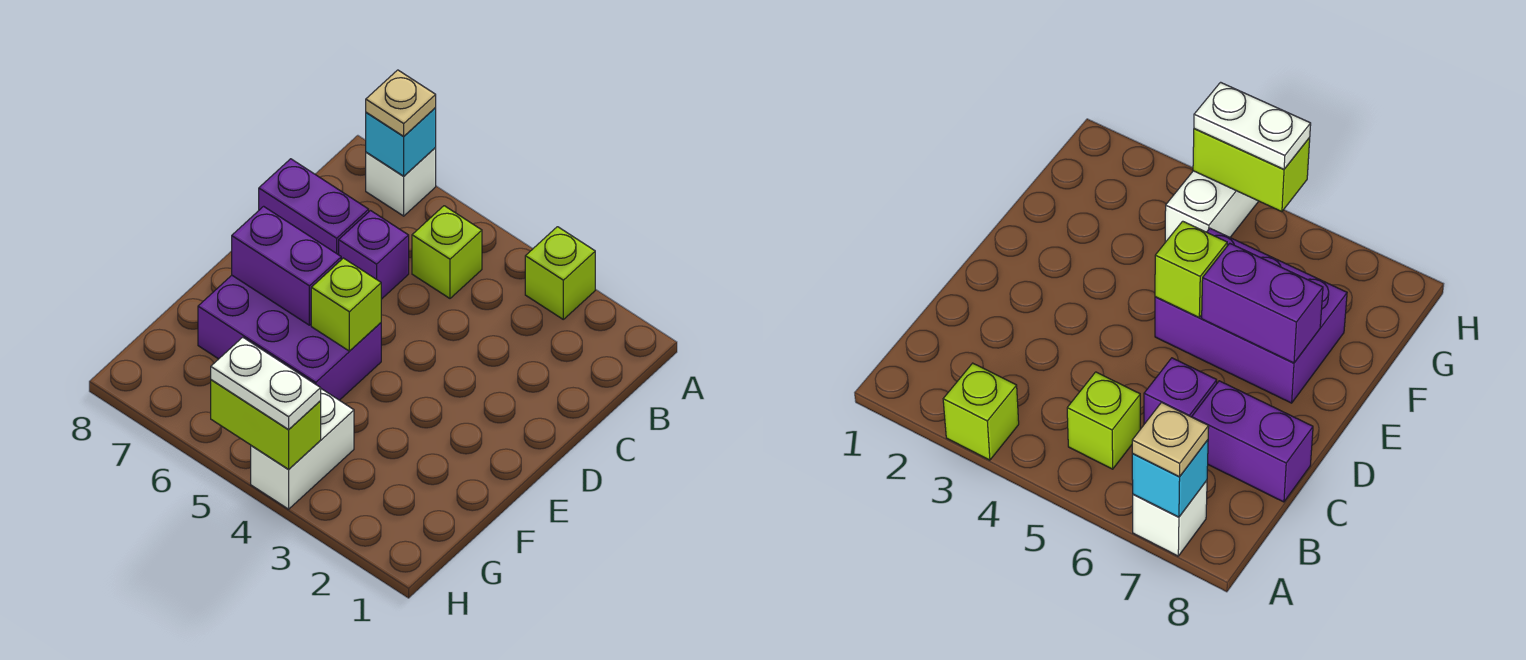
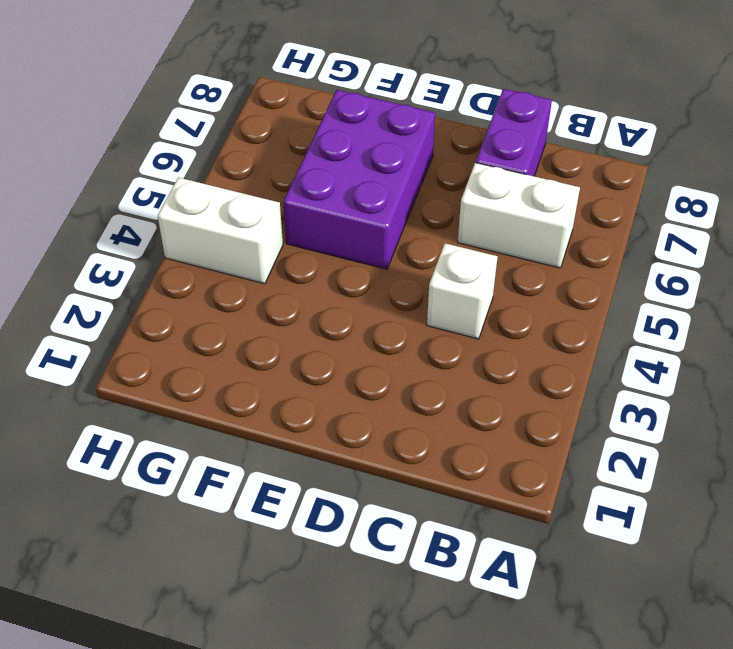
white brick B6:C6 level 1 -> purple brick C6 level 1
white brick C4 level 1 -> white brick A7 level 1
none -> lime brick A3 level 1
none -> lime brick B5 level 1
none -> cyan brick A7 level 2

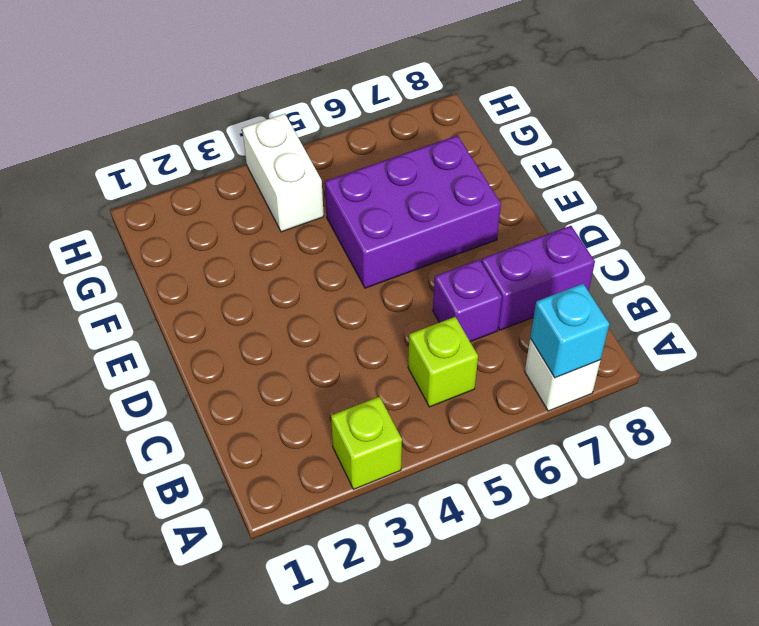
none -> lime brick E5 level 2
none -> purple brick E6:E7 level 2
none -> lime brick H4:H5 level 2

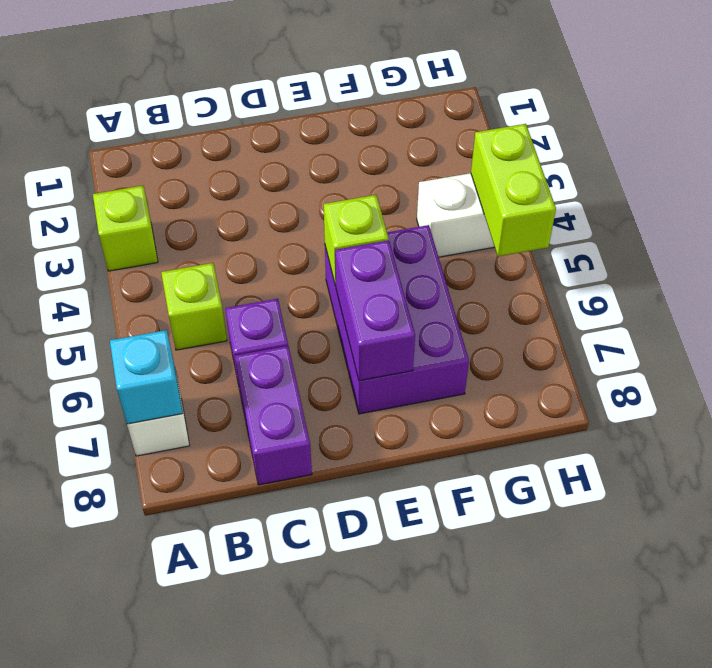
none -> tan plate A7 level 3
none -> white plate H4:H5 level 3

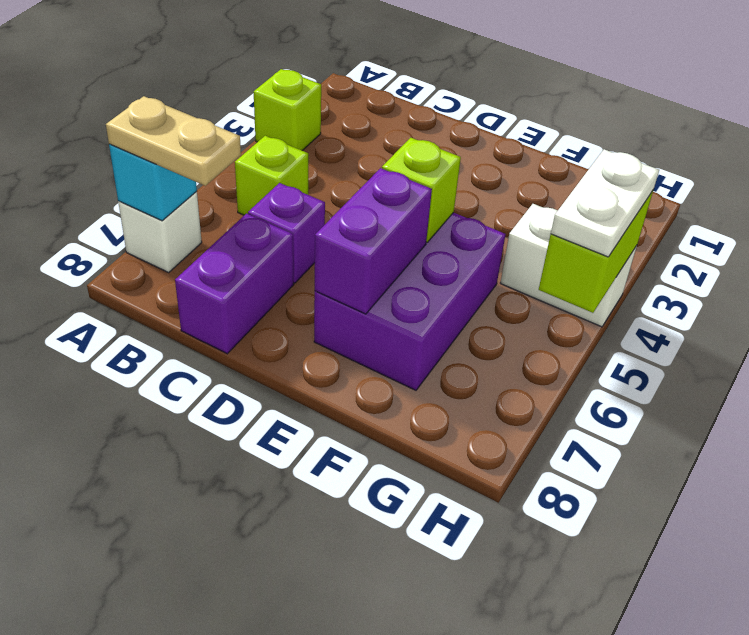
tan plate A7:B7 level 3 -> tan plate A7 level 3

